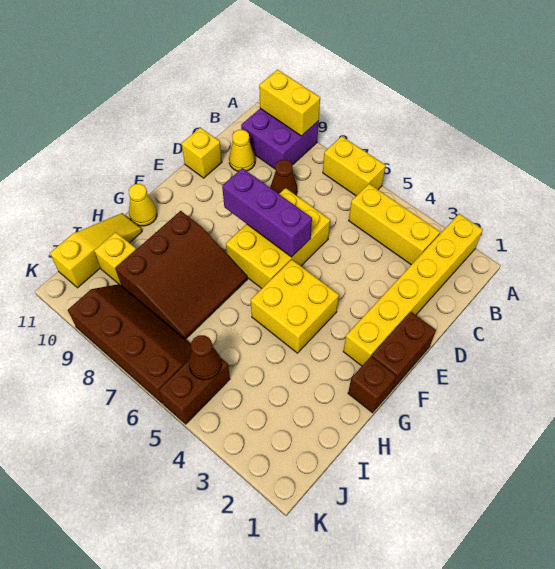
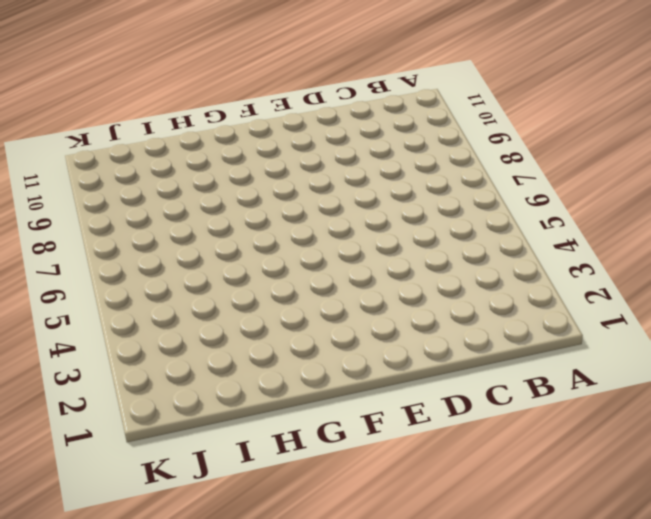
none -> yellow brick A2:F2 level 1
none -> yellow brick A6:A7 level 1
none -> purple brick A9:B10 level 1

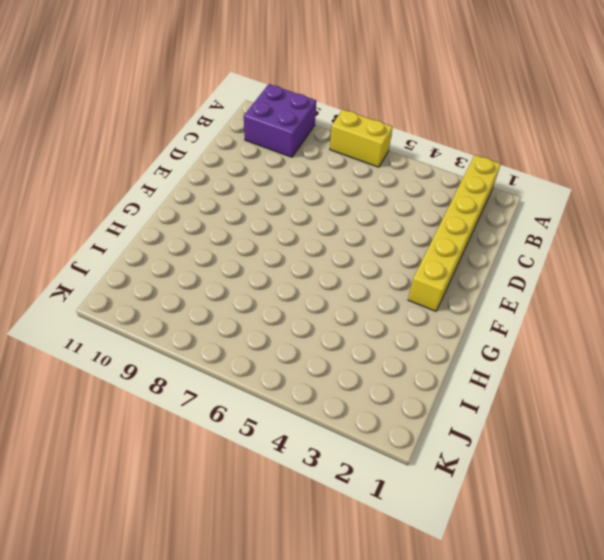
none -> yellow brick B3:B5 level 1
none -> brown cone C8 level 1
none -> yellow cone C10 level 1

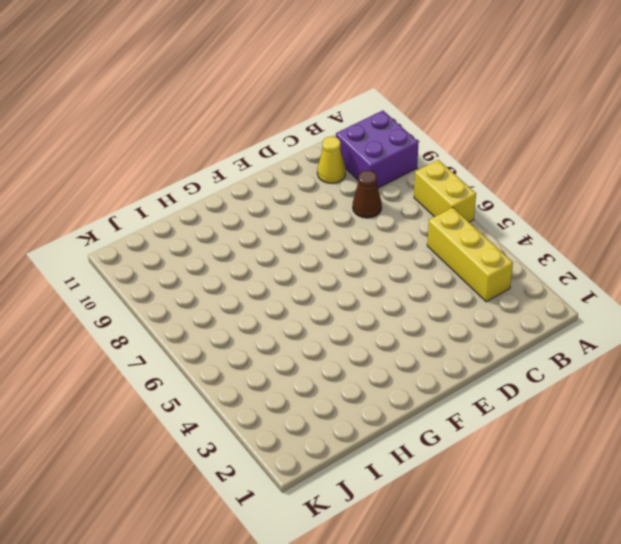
none -> yellow brick A2:F2 level 1
none -> yellow brick D6:F7 level 1
none -> yellow brick D11 level 1

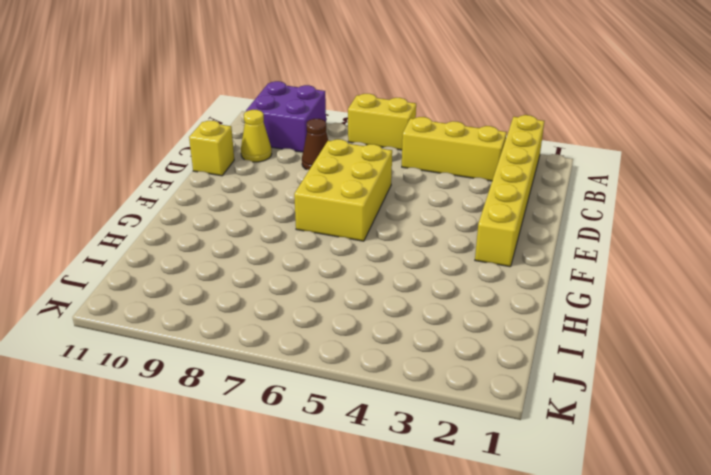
none -> brown brick E1:F1 level 1
none -> yellow brick F4:G5 level 1
none -> brown brick G1 level 1

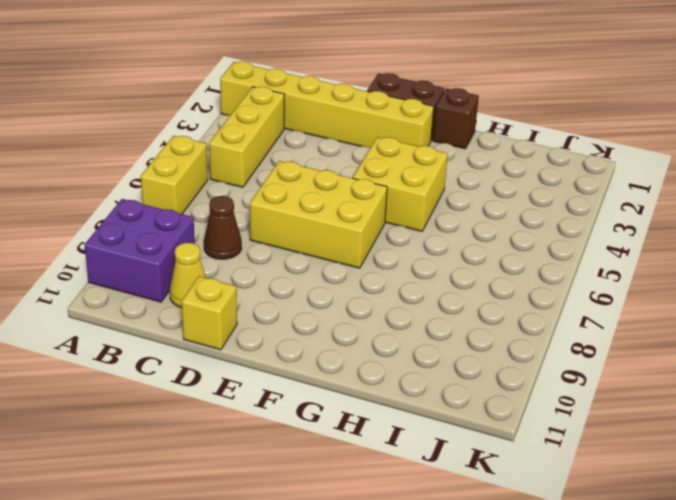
none -> brown slope G7:I9 level 1 top 9
none -> yellow cone G11 level 1
none -> yellow slope H11:J11 level 1 top J

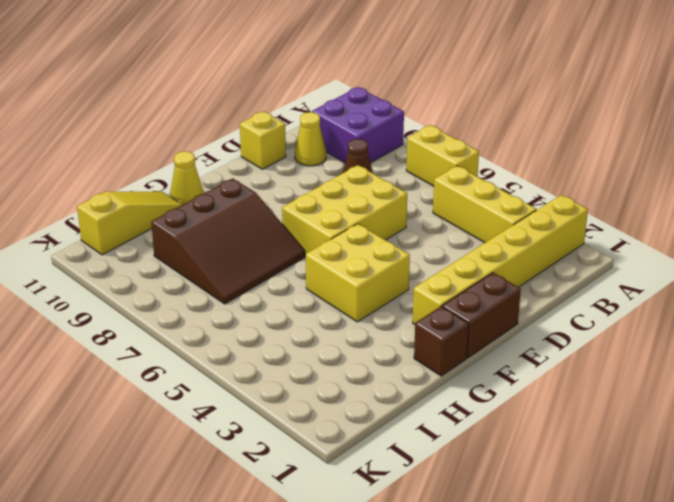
none -> yellow brick I10 level 1
none -> brown brick J5:K5 level 1
none -> brown slope J6:K9 level 1 top K

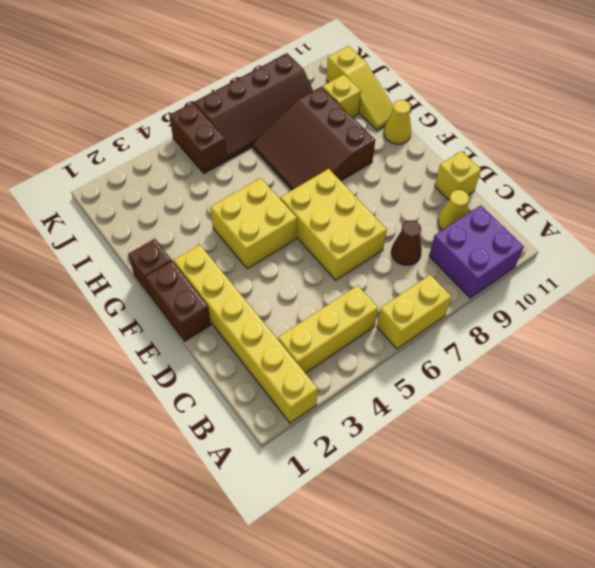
none -> yellow brick A9:A10 level 2
none -> purple brick E6:E8 level 2
none -> brown cone J5 level 2

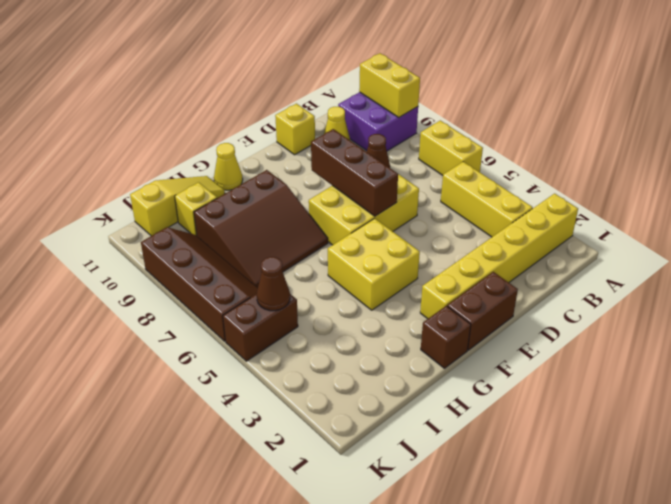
brown brick E6:E8 level 2 -> purple brick E6:E8 level 2

